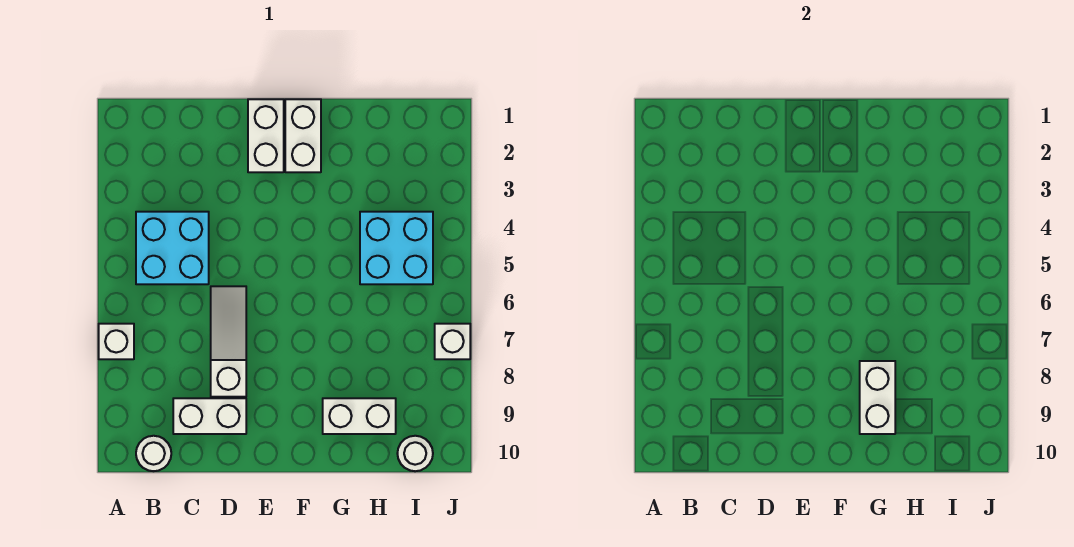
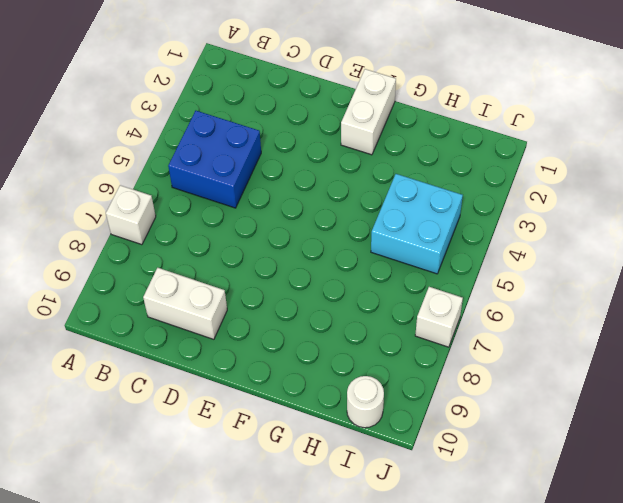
blue brick B4:C5 level 1 -> cyan brick B4:C5 level 1
none -> white round brick B10 level 1
none -> white slope D6:D8 level 1 top 8
none -> white brick E1:E2 level 1

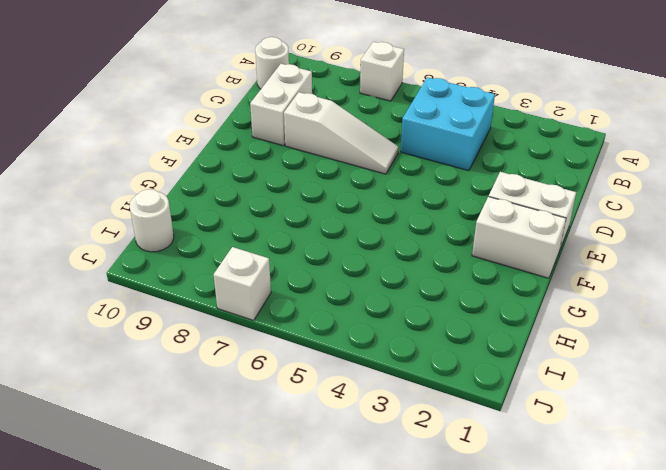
none -> white brick G9:H9 level 1
none -> cyan brick H4:I5 level 1
none -> white brick G8:G9 level 2

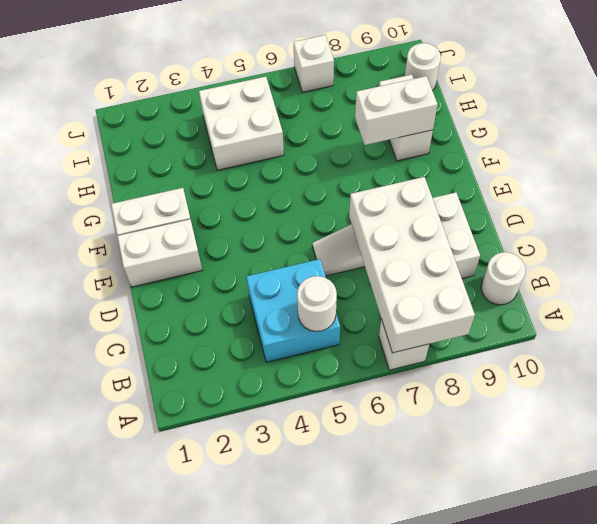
white brick A7:D8 level 2 -> none
white round brick B5 level 2 -> none
white brick H4:I5 level 1 -> cyan brick H4:I5 level 1

